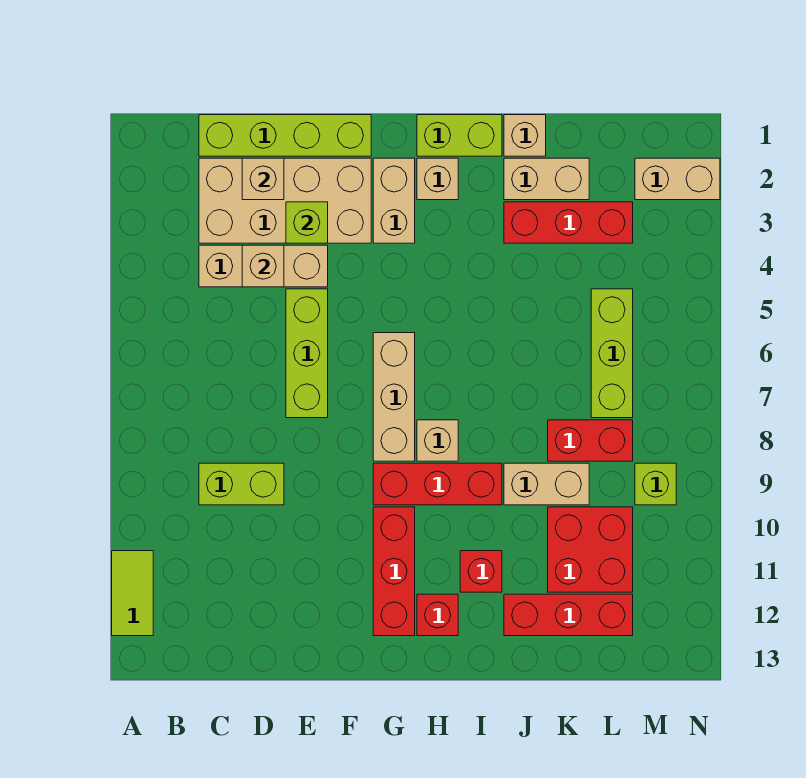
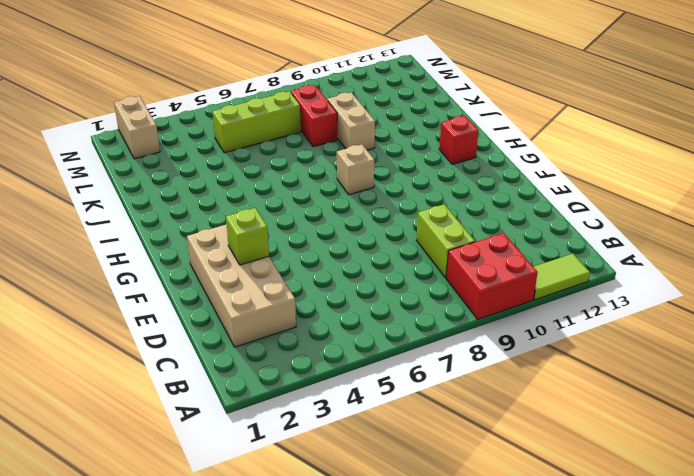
red brick A9:B10 level 1 -> red brick K10:L11 level 1
none -> lime brick C1:F1 level 1
none -> tan brick C4:E4 level 1
none -> lime brick E5:E7 level 1

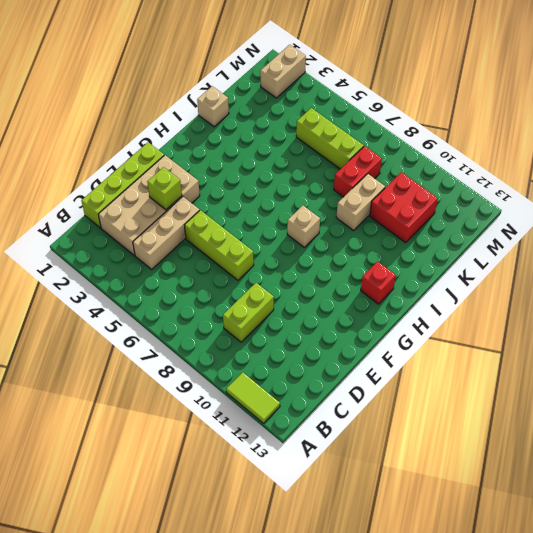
none -> tan brick G2:G3 level 1
none -> tan brick G6:G8 level 1
none -> red brick G9:I9 level 1

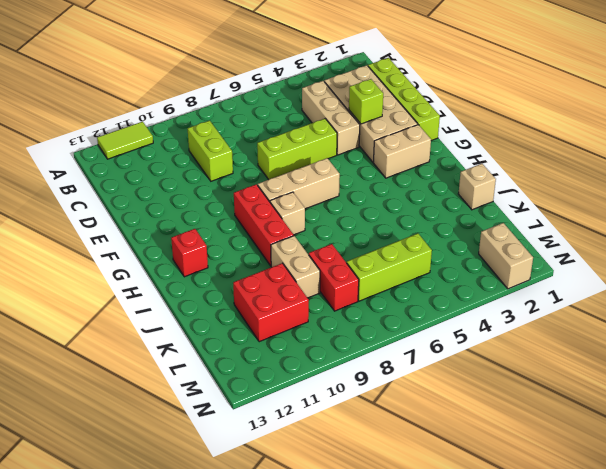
none -> red brick G10:G12 level 1
none -> lime brick H1:I1 level 1
none -> tan brick H2 level 1

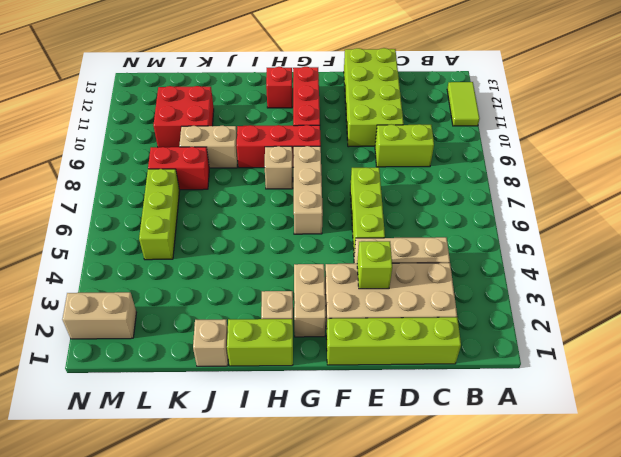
lime brick D10:E13 level 1 -> none
none -> red brick I11 level 1
none -> tan brick J2:K2 level 1
none -> red brick J3:L3 level 1

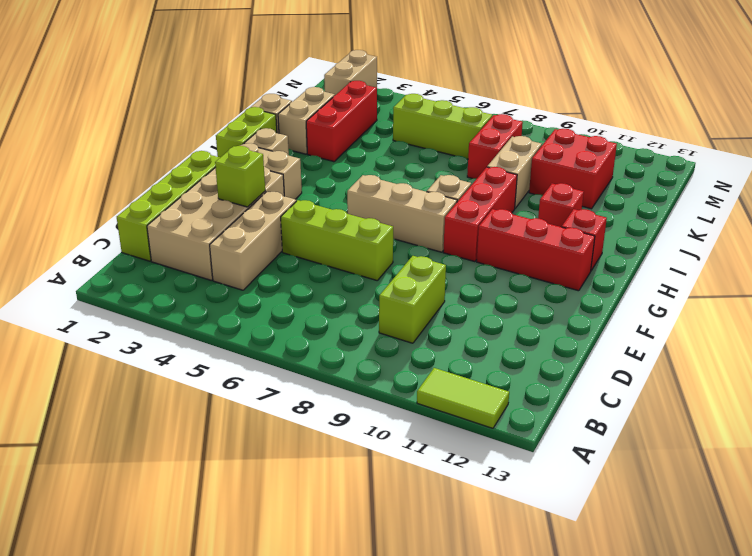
none -> red brick J12:L12 level 1
none -> lime brick M9 level 1
none -> tan brick D2 level 2

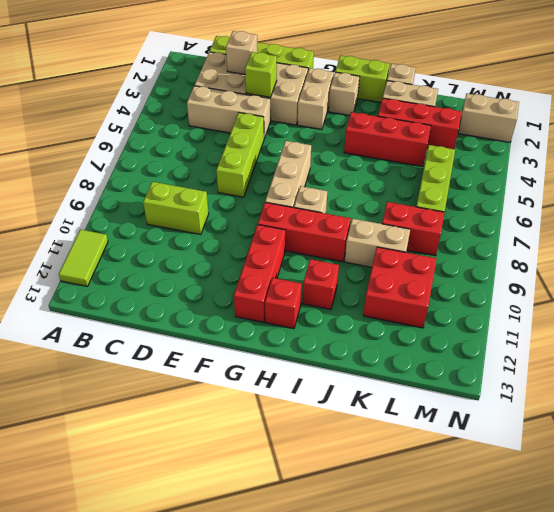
red brick I4:K4 level 1 -> red brick J12:L12 level 1
none -> lime brick M9 level 1
none -> tan brick D4 level 2

